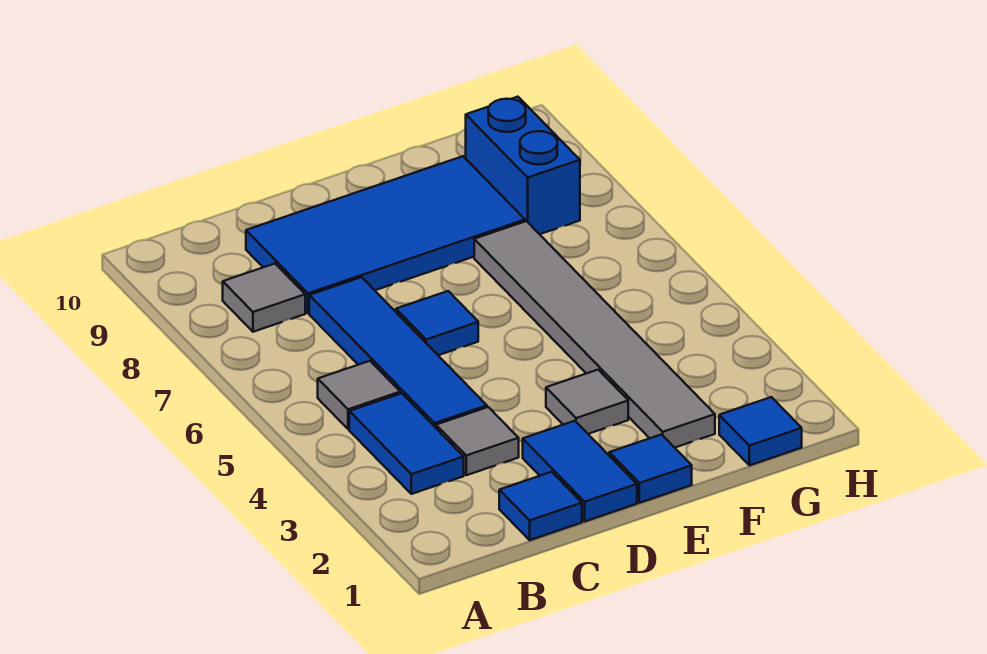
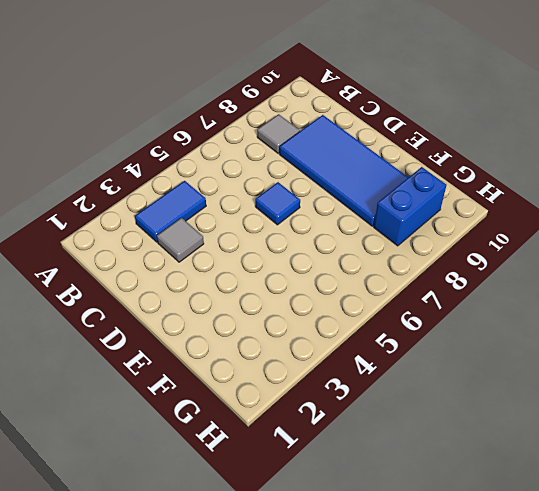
none -> grey tile B5 level 1
none -> blue tile C1 level 1
none -> blue tile C4:C7 level 1

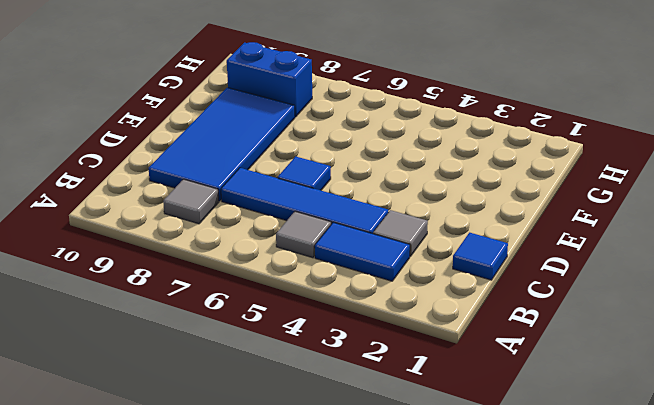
none -> blue tile D1:D2 level 1
none -> blue tile E1 level 1
none -> grey tile E3 level 1

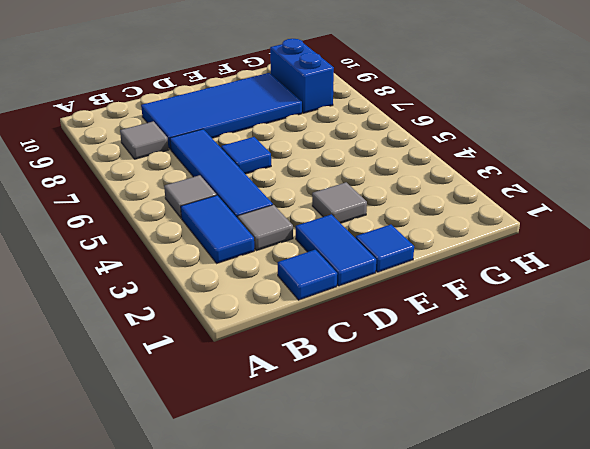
none -> grey tile F2:F7 level 1
none -> blue tile G1 level 1

